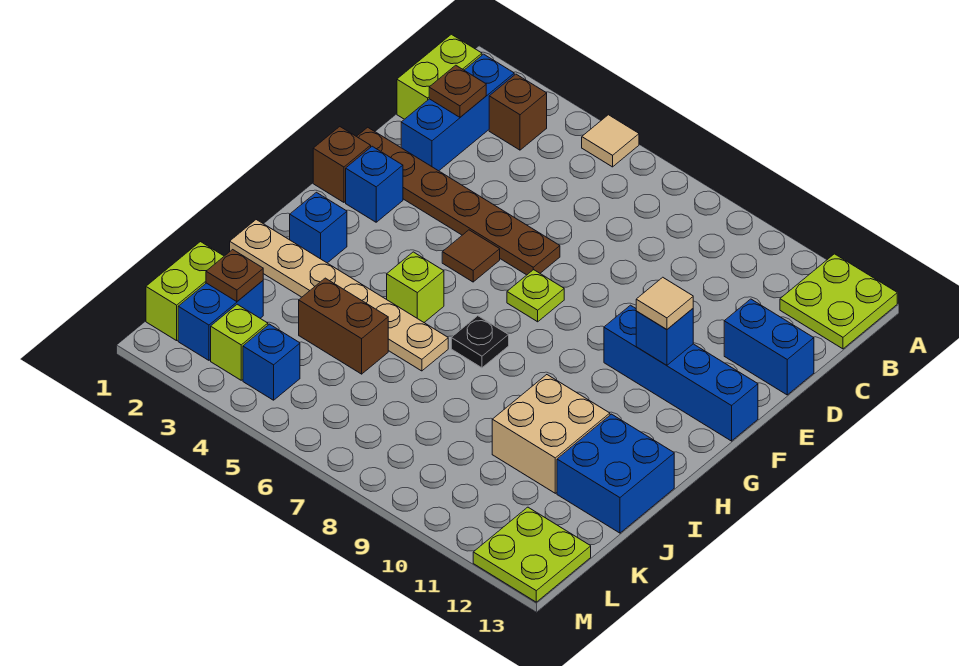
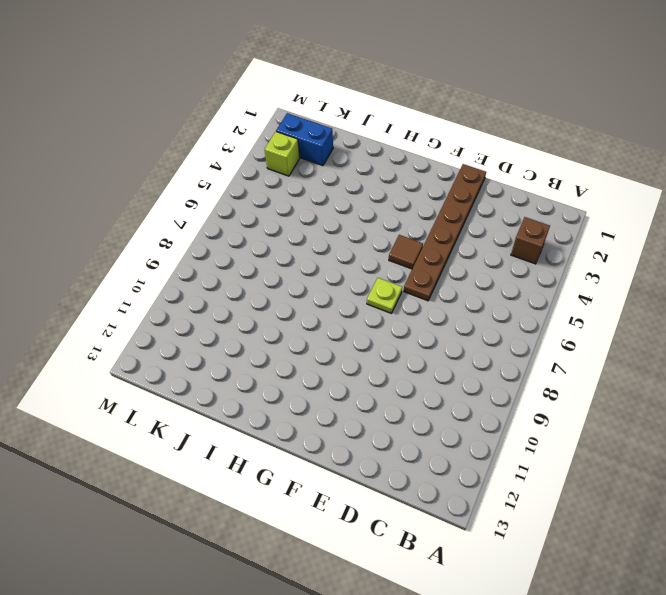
none -> tan tile A5 level 1
none -> lime plate A12:B13 level 1
none -> lime brick B1:C1 level 1

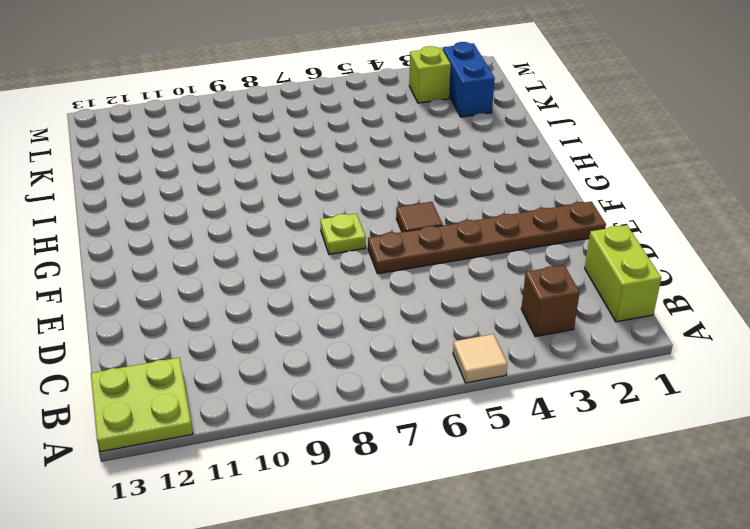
none -> blue brick B2:D2 level 1
none -> blue brick D12:D13 level 1
none -> brown brick F1 level 1

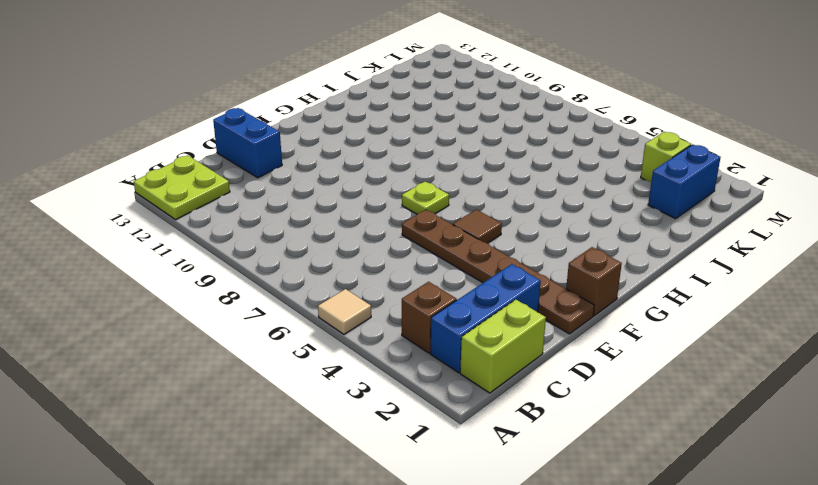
none -> blue brick F2 level 1
none -> blue brick F10:F13 level 1
none -> blue brick H2 level 1

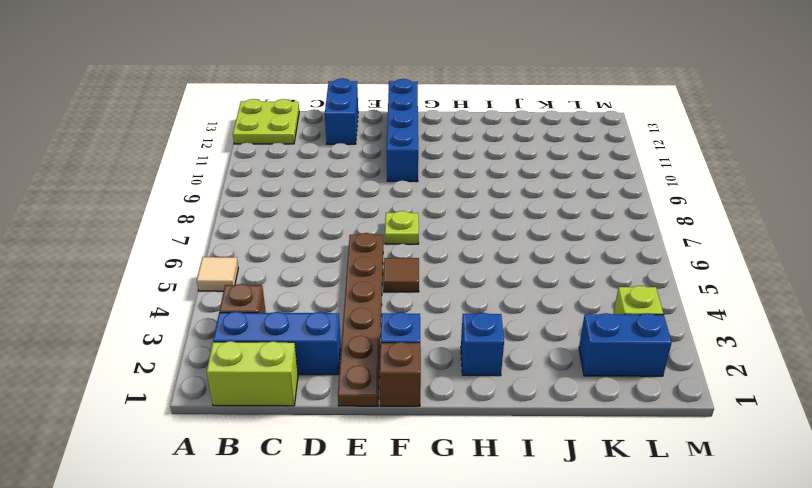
none -> lime brick H5 level 1
none -> black plate H7 level 1
none -> tan plate I1:I6 level 1

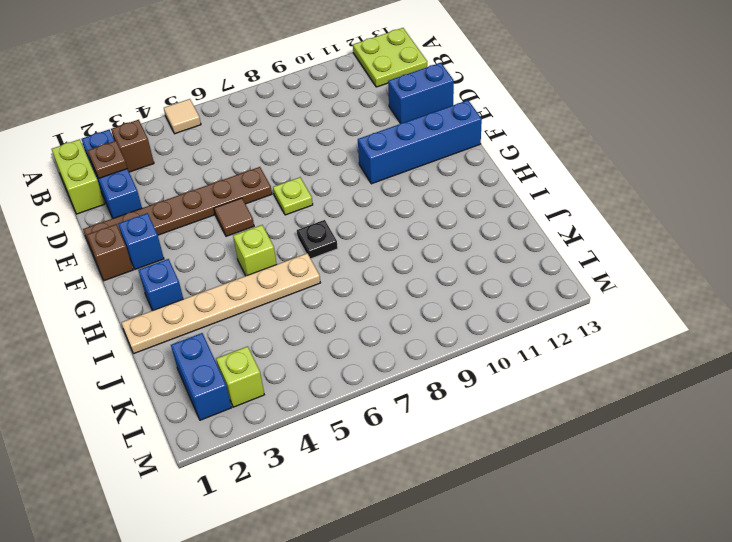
none -> tan brick I10:J11 level 1
none -> blue brick I12:J13 level 1
none -> brown brick J4:J5 level 1

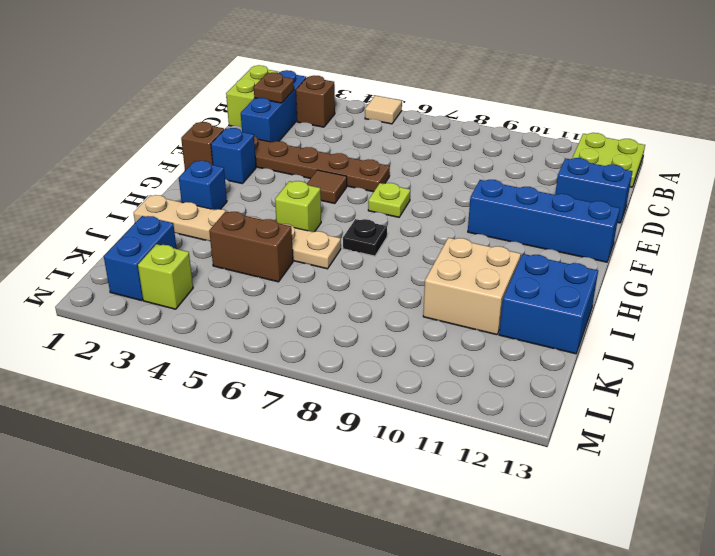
none -> lime brick K1:L1 level 1
none -> blue brick L4 level 1
none -> lime plate L12:M13 level 1

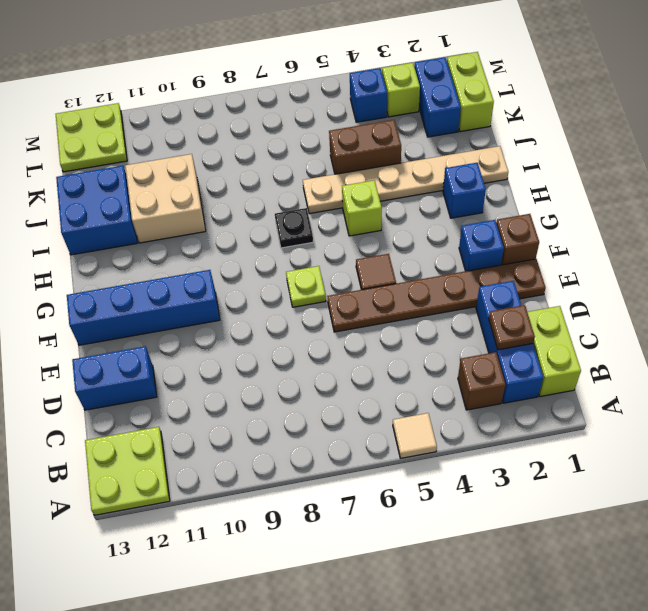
none -> blue brick F11 level 2
none -> brown plate K2 level 2
none -> tan tile F11 level 3

